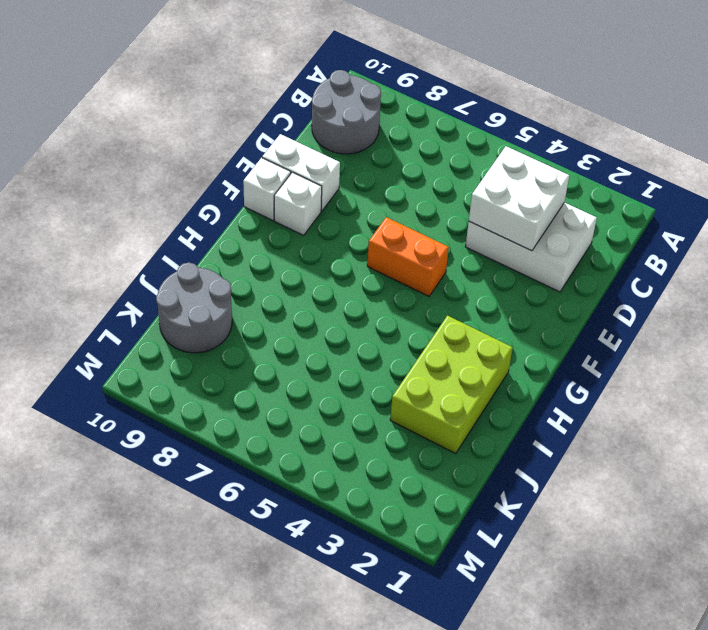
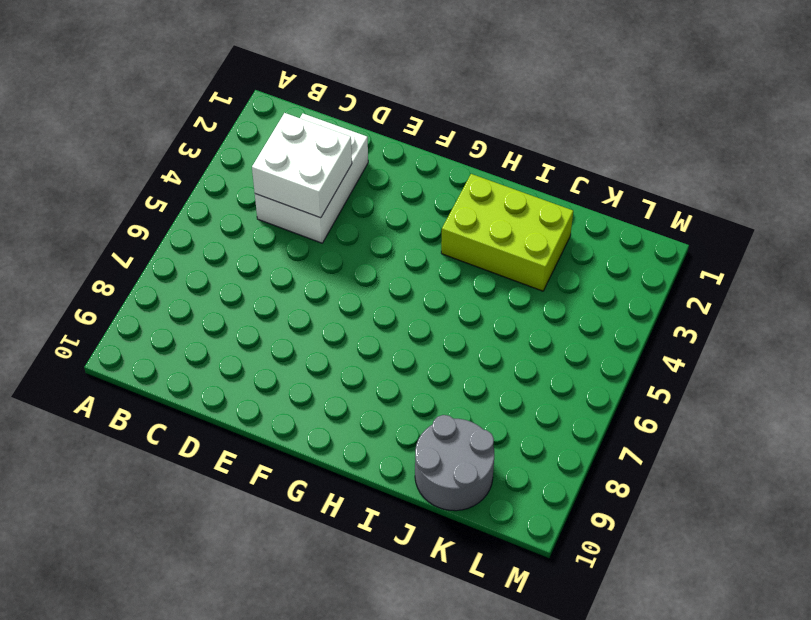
none -> grey round brick B9:C10 level 1
none -> white brick E9:E10 level 1

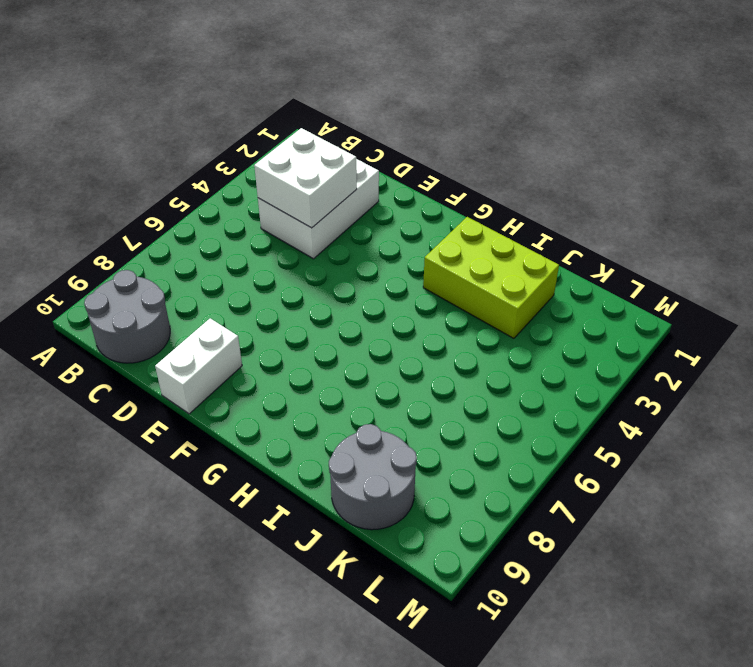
none -> orange brick F5:F6 level 1
none -> white brick F9 level 1

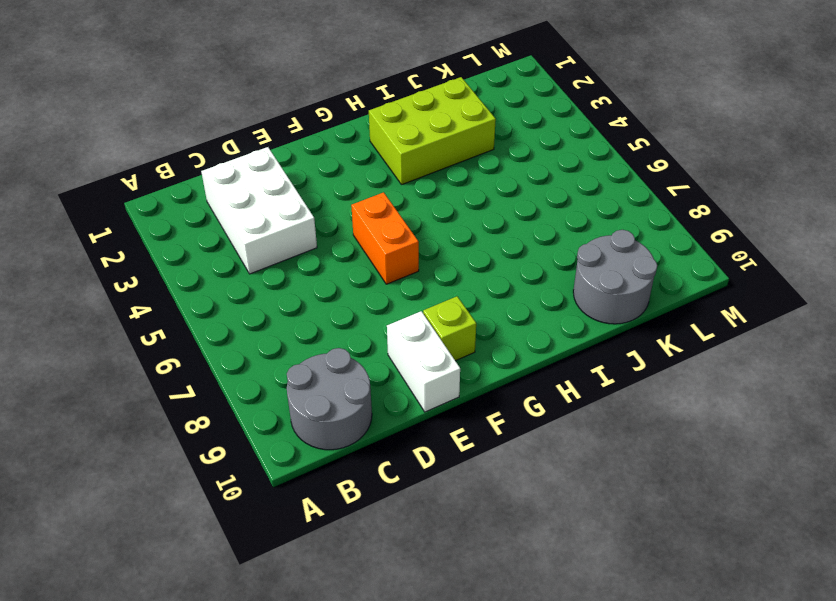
lime brick F9 level 1 -> white brick F9 level 1
none -> white brick F10 level 1
none -> white brick C3:D4 level 2

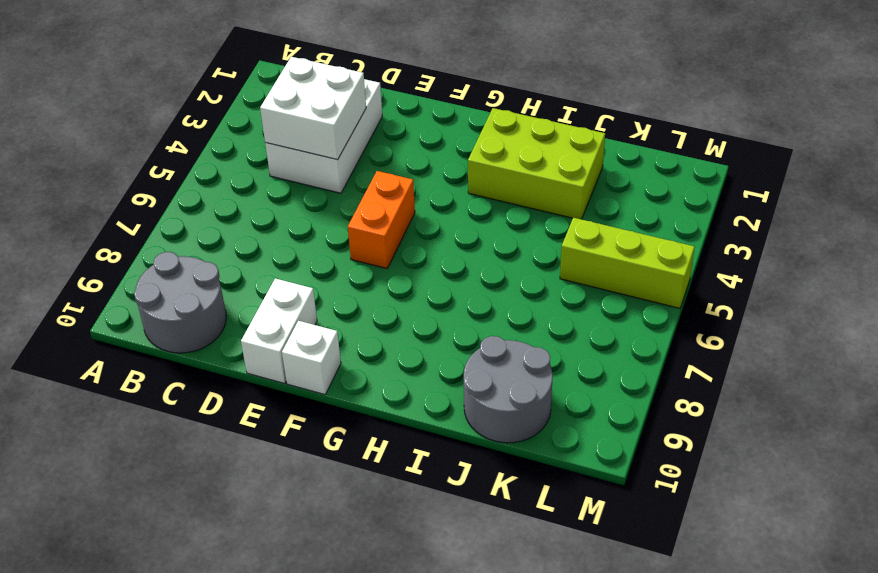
lime brick K5:M5 level 1 -> none
none -> white brick F9 level 1

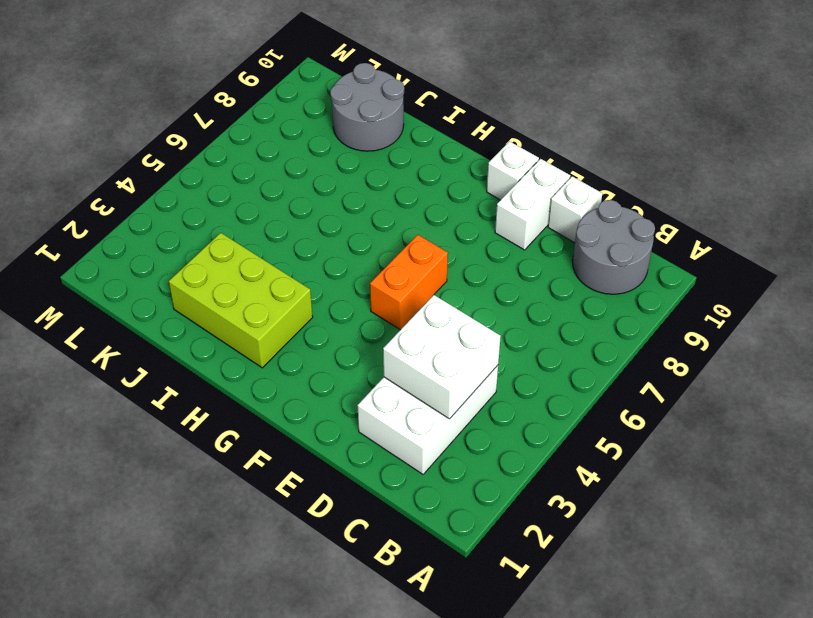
white brick D10 level 1 -> white brick F9 level 1

